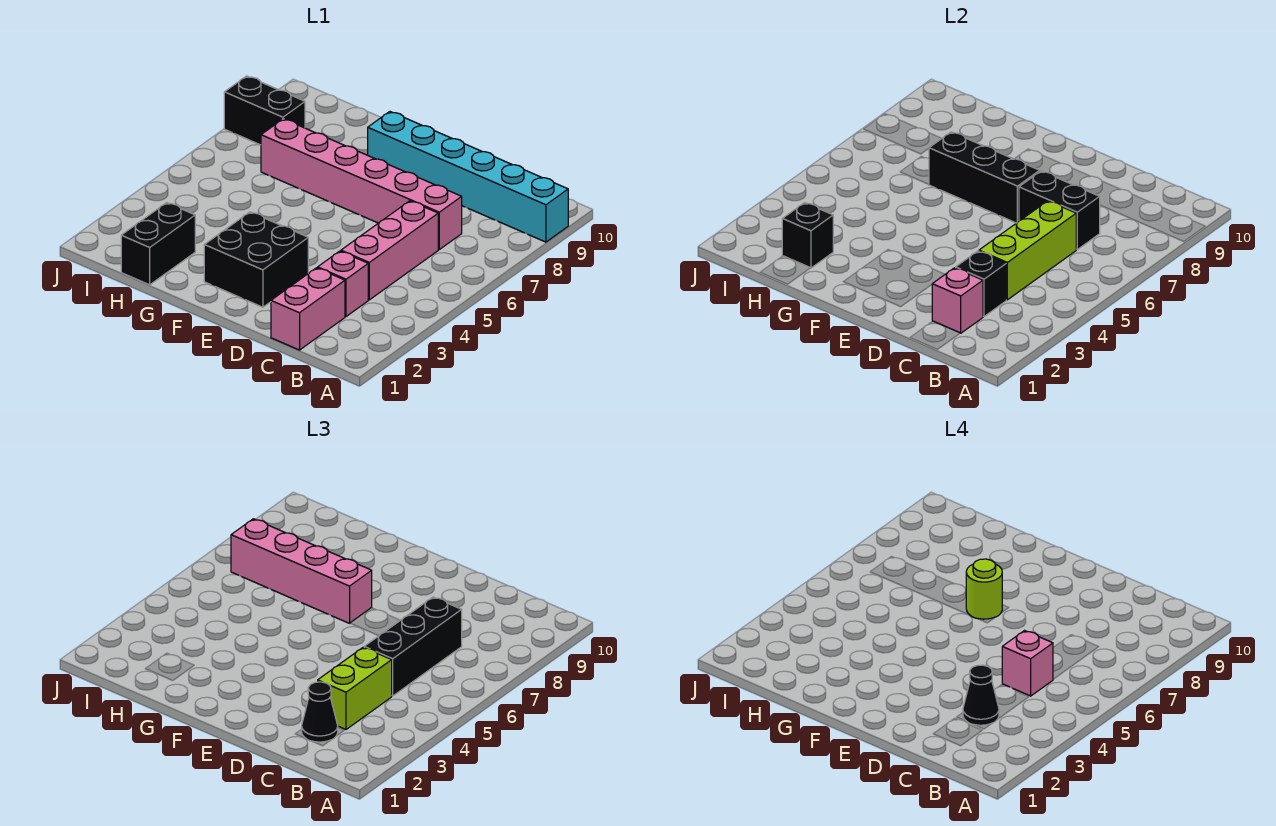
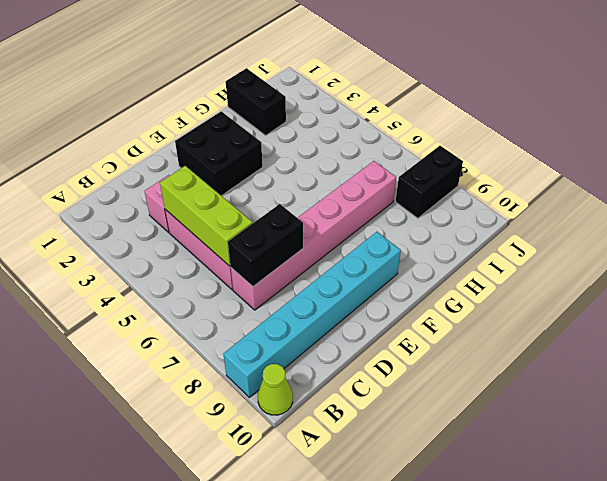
lime cone A10 level 1 -> none
none -> pink brick C1:C2 level 1
none -> pink brick C2 level 2
none -> black brick C3 level 2

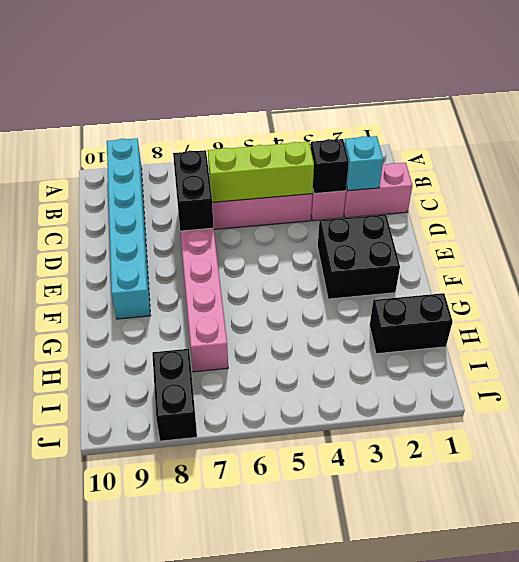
cyan brick C2 level 2 -> pink brick C2 level 2
none -> black brick E7:G7 level 2
none -> black brick H2 level 2
none -> black cone C2 level 3

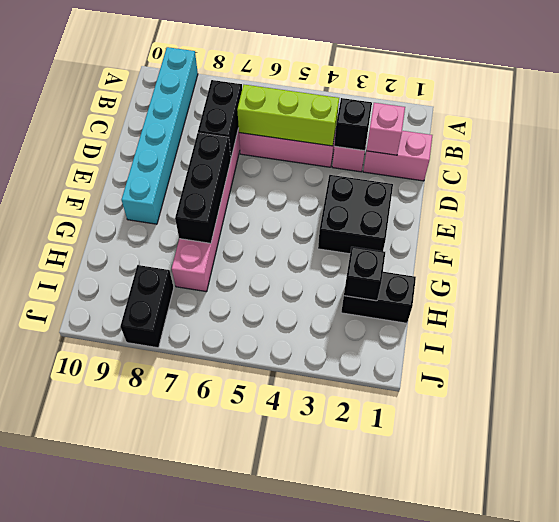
none -> black cone C2 level 3
none -> lime brick C3:C4 level 3
none -> black brick C5:C7 level 3

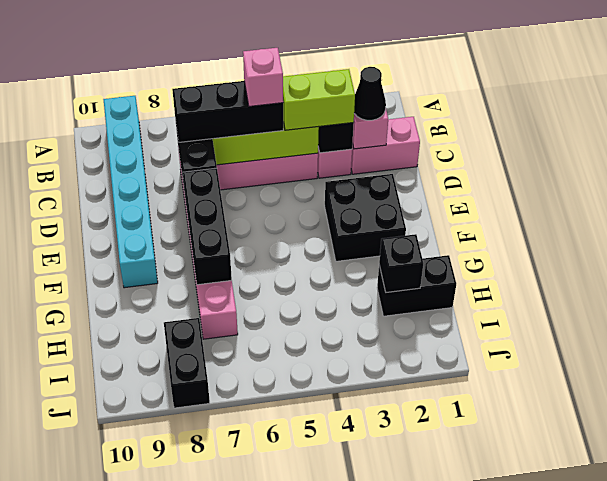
none -> pink brick F7:I7 level 3
none -> black cone C3 level 4
none -> lime round brick F7 level 4

